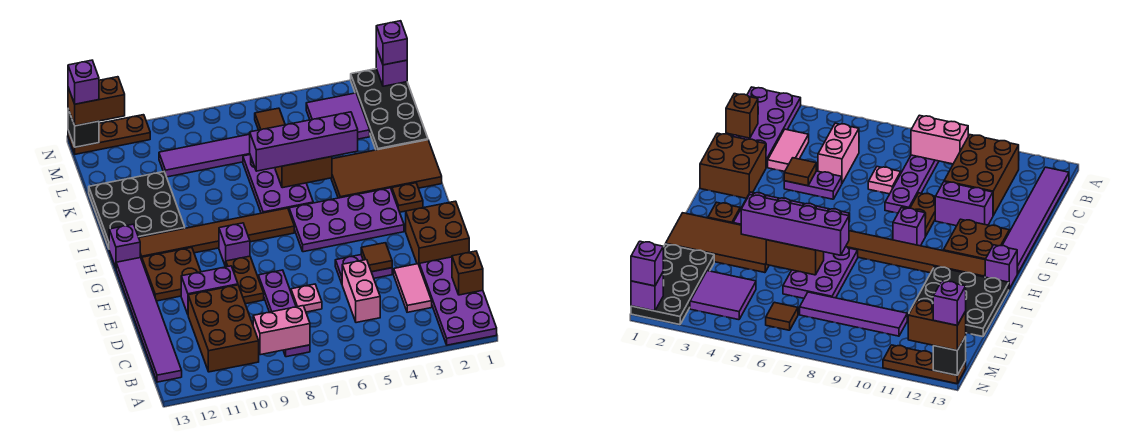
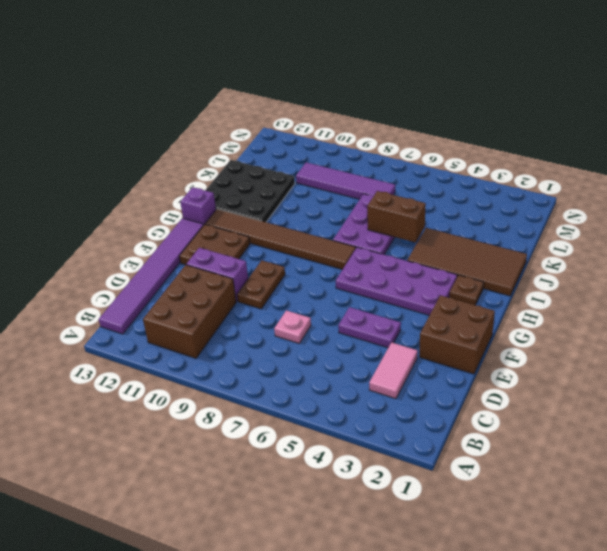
none -> purple plate A1:D2 level 1
none -> purple plate B8:E8 level 1
none -> pink brick C5:D5 level 1
none -> purple brick G9 level 1

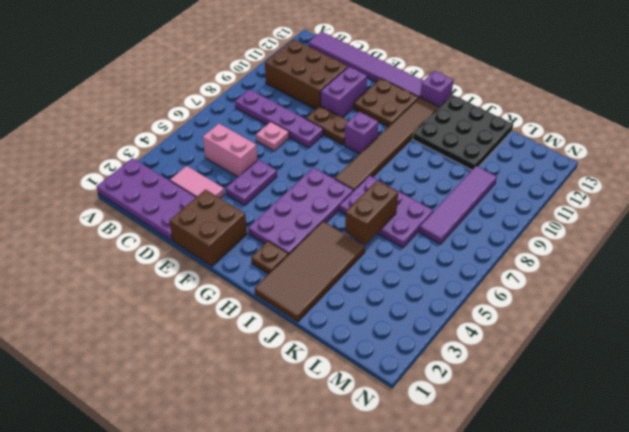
none -> black plate K1:N2 level 1
none -> purple tile L3:M4 level 1
none -> brown tile M6 level 1
none -> brown plate N11:N13 level 1

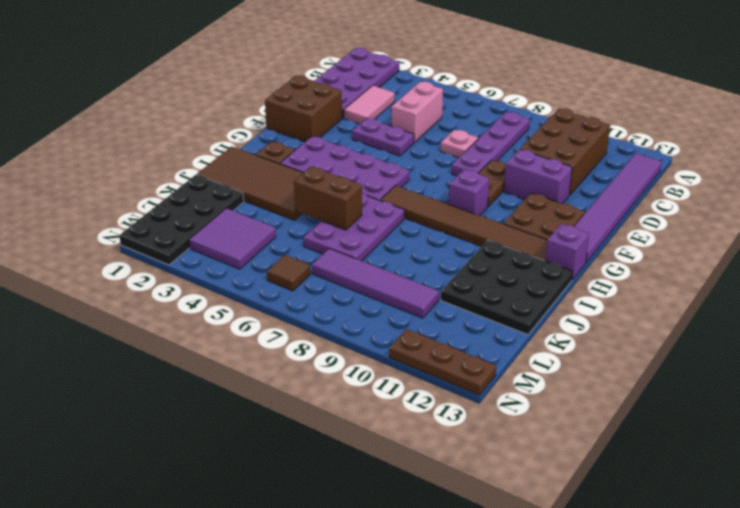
none -> pink brick B8:B9 level 2
none -> brown brick C1 level 2
none -> brown tile E4 level 2
none -> purple brick N1 level 2

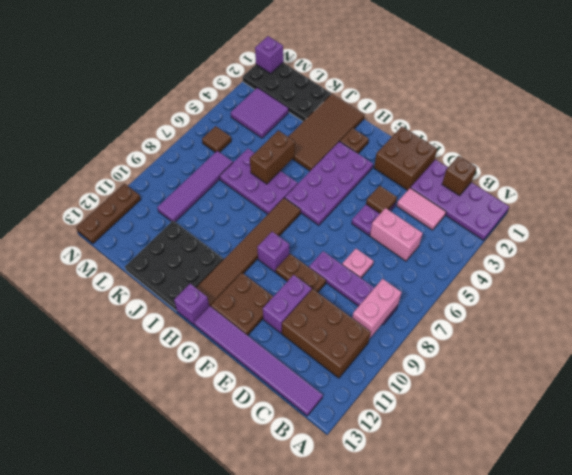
none -> black brick N13 level 2
none -> purple brick J4:J7 level 3
none -> purple brick N1 level 3
none -> brown brick N12:N13 level 3

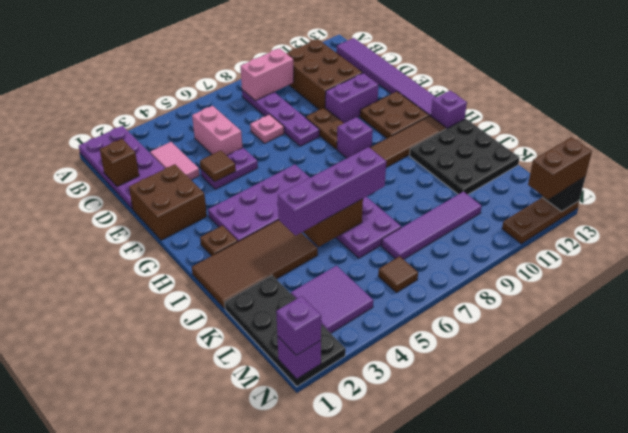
none -> purple brick N13 level 4

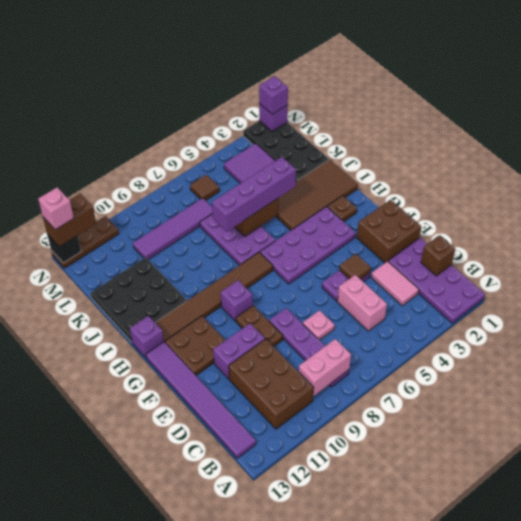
pink brick N13 level 4 -> purple brick N13 level 4

